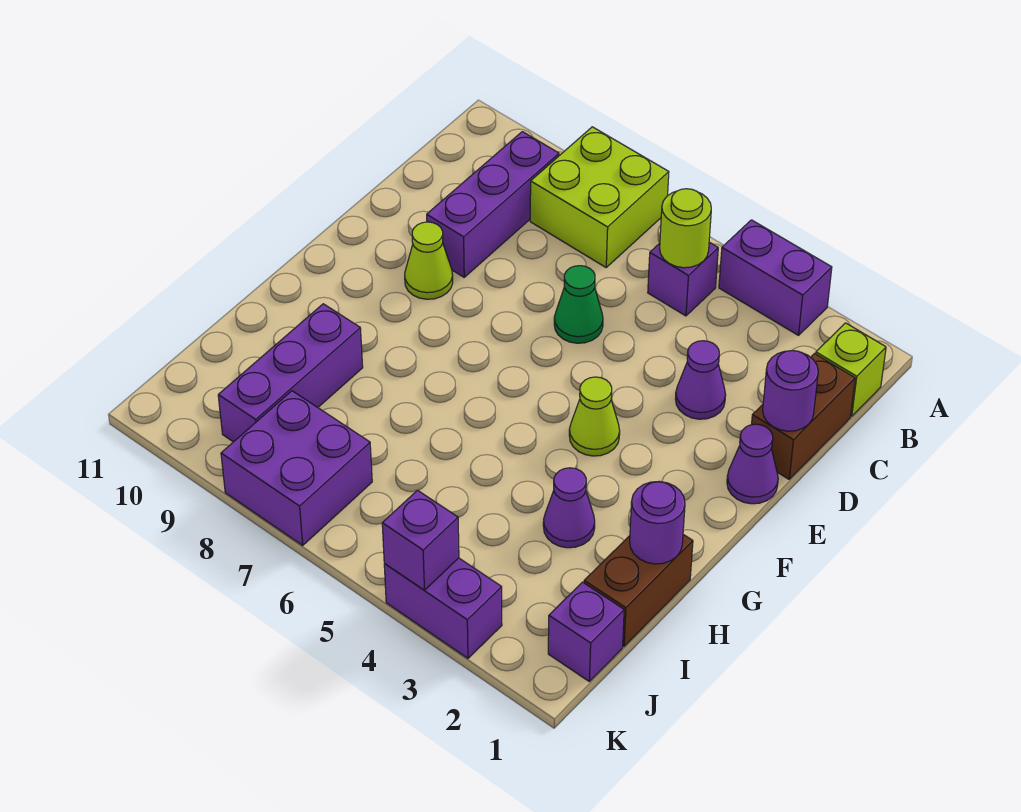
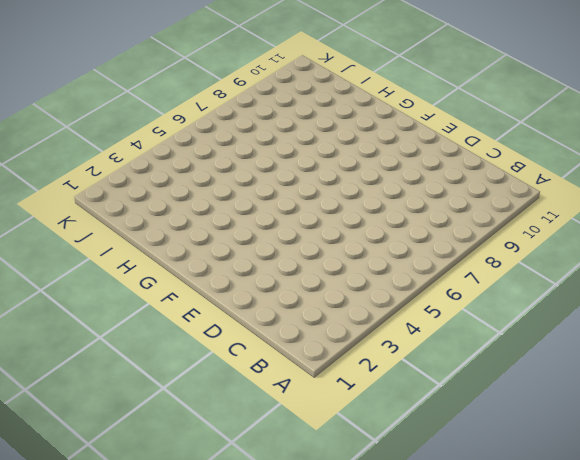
none -> purple brick A3:A4 level 1
none -> lime brick A7:B8 level 1
none -> lime brick B1 level 1

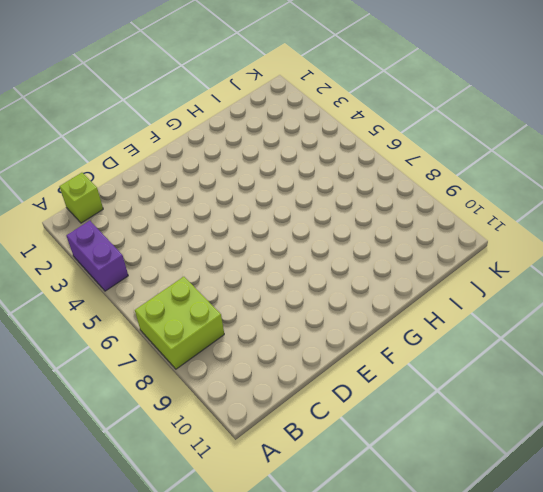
none -> purple brick B5 level 1
none -> purple brick B9:D9 level 1
none -> brown brick C1:D1 level 1

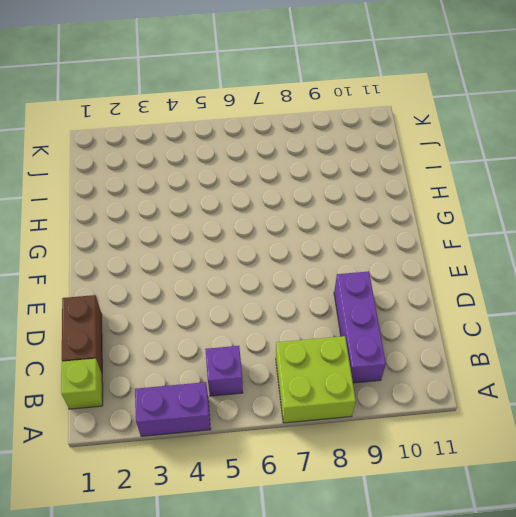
none -> purple cone D3 level 1
none -> green cone D6 level 1
none -> purple cone E1 level 1

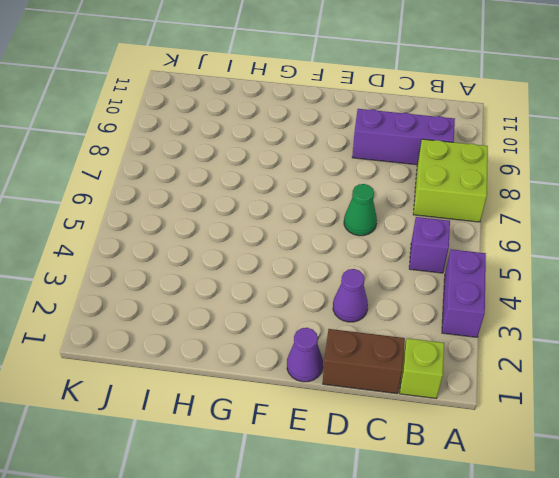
none -> lime cone E9 level 1
none -> lime cone F4 level 1
none -> brown brick H1:I1 level 1

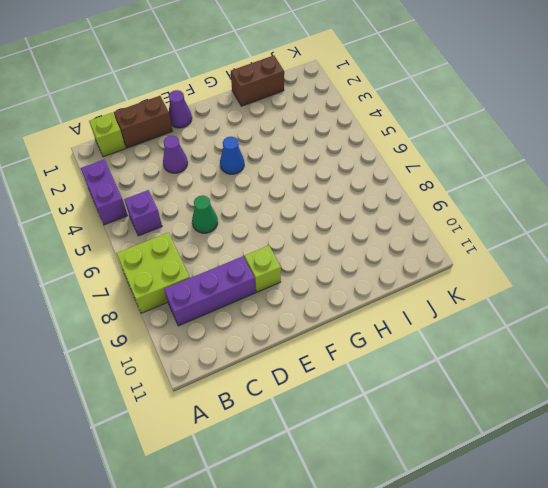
lime brick E9 level 1 -> lime cone E9 level 1
blue cone F4 level 1 -> lime cone F4 level 1
none -> purple cone H3 level 1
none -> purple brick H9:J9 level 1
none -> purple brick J1 level 1

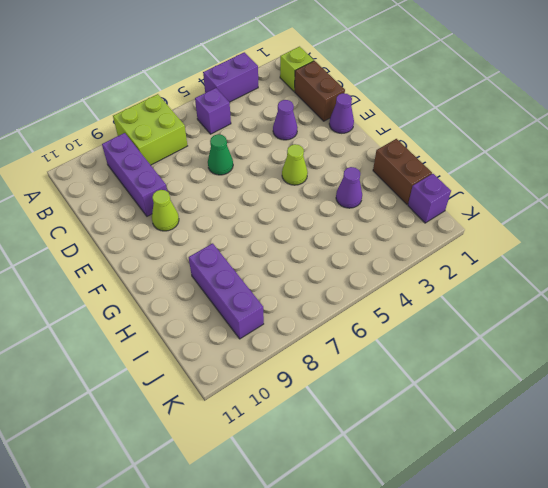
none -> purple brick J7:K8 level 1
none -> purple brick K3:K4 level 1
none -> lime round brick B5 level 2

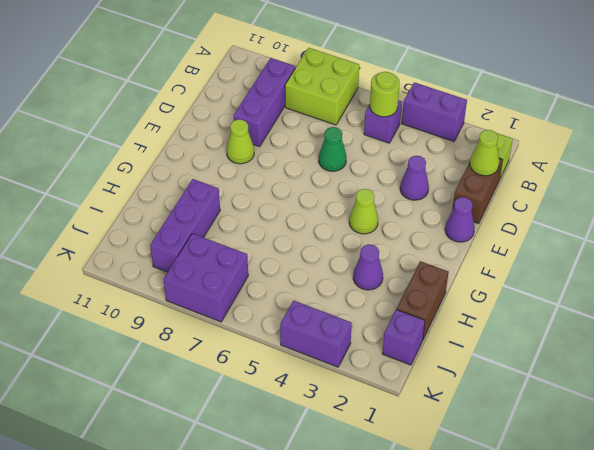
lime cone C1 level 2 -> none
none -> purple round brick D1 level 2
none -> purple round brick H1 level 2
none -> purple brick K4 level 2

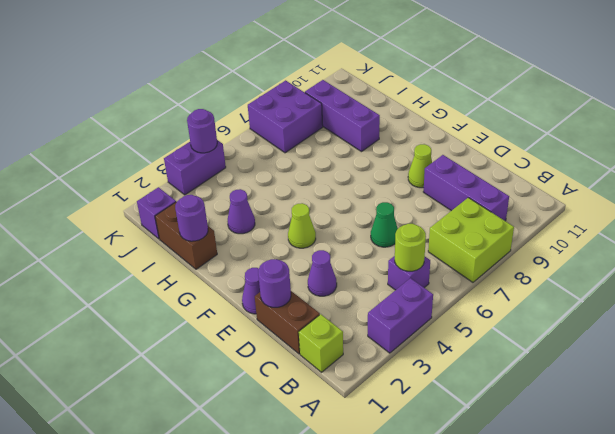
purple round brick K4 level 2 -> purple brick K4 level 2

